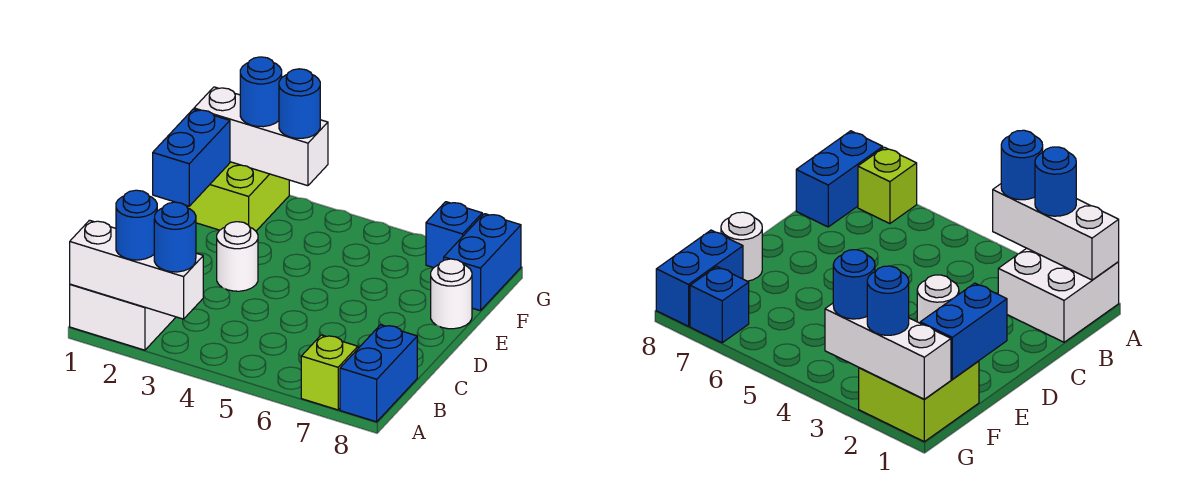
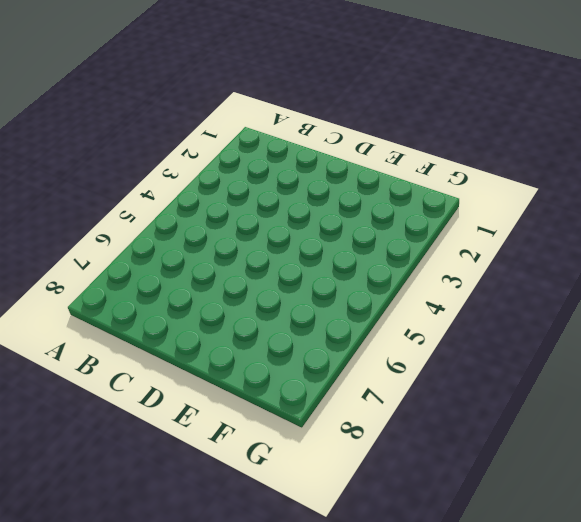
none -> white brick A1:B2 level 1
none -> lime brick A7 level 1
none -> blue brick A8:B8 level 1

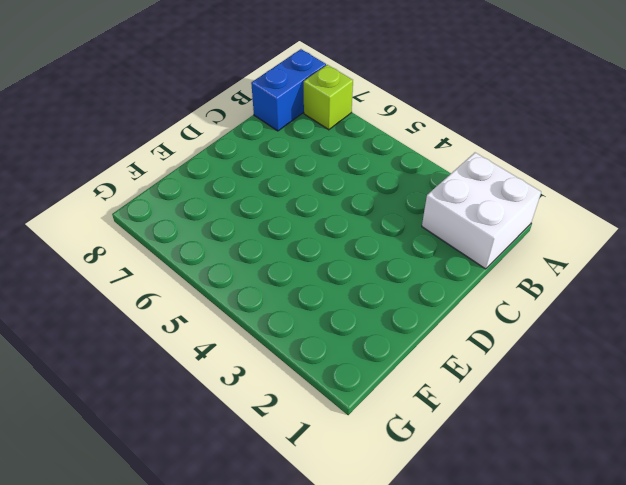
none -> white round brick D3 level 1
none -> white round brick E8 level 1
none -> lime brick F1:G2 level 1

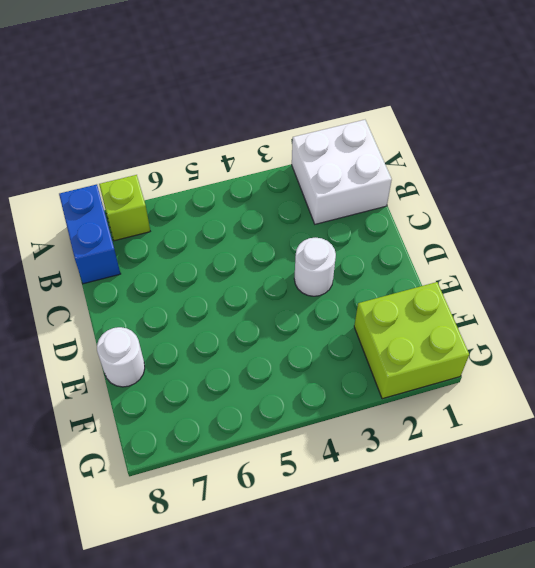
none -> blue brick F8:G8 level 1
none -> blue brick G7 level 1
none -> white brick A1:A3 level 2

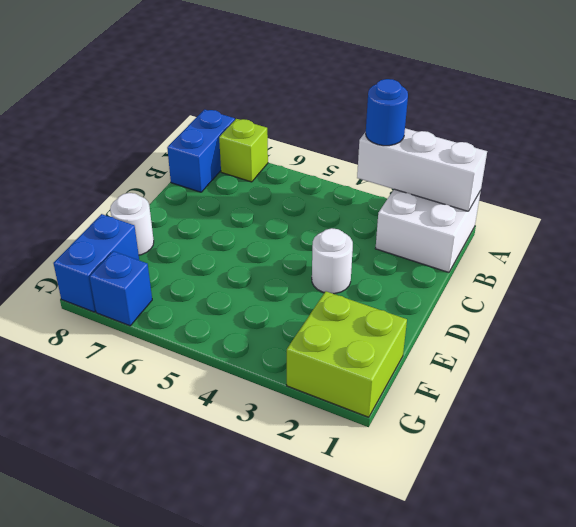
none -> blue brick E1:F1 level 2
none -> white brick G1:G3 level 2
none -> blue round brick A2 level 3

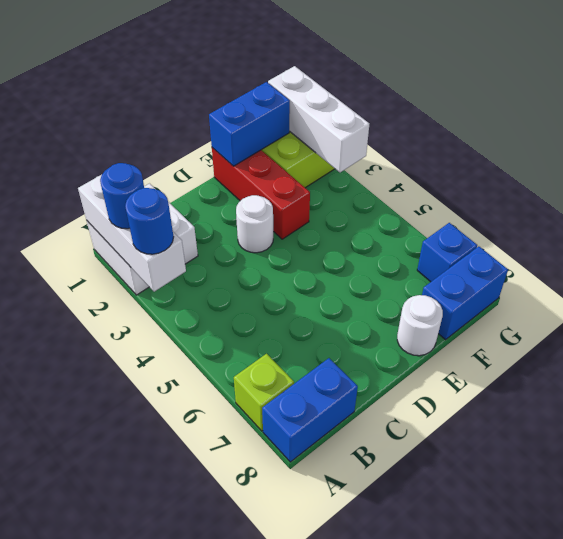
red brick E1:E3 level 1 -> none
none -> blue round brick G2 level 3
none -> blue round brick G3 level 3

